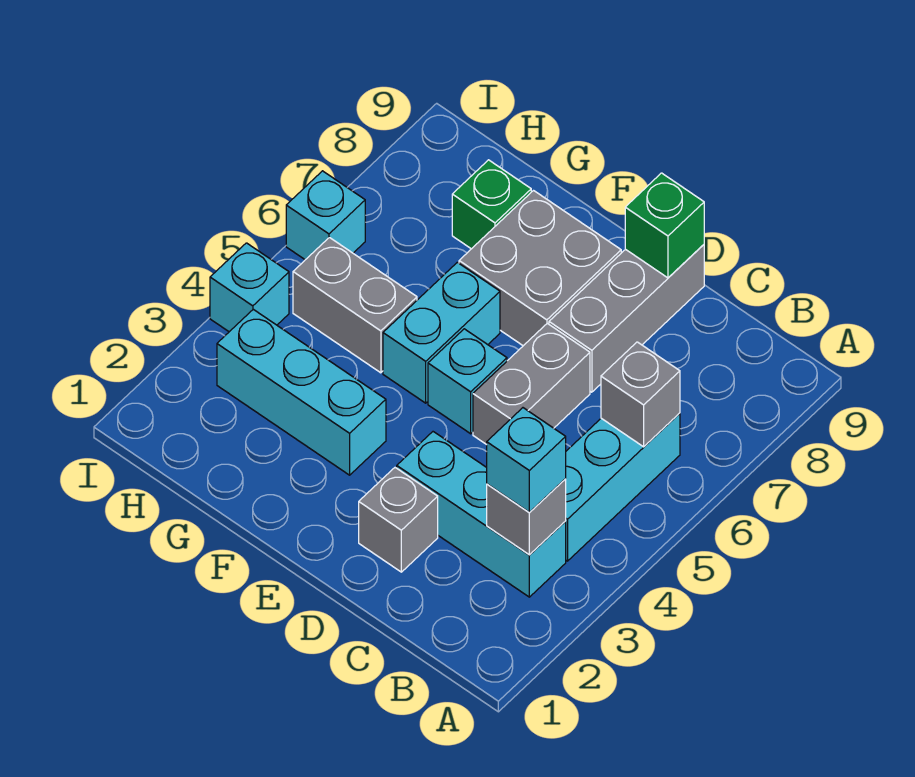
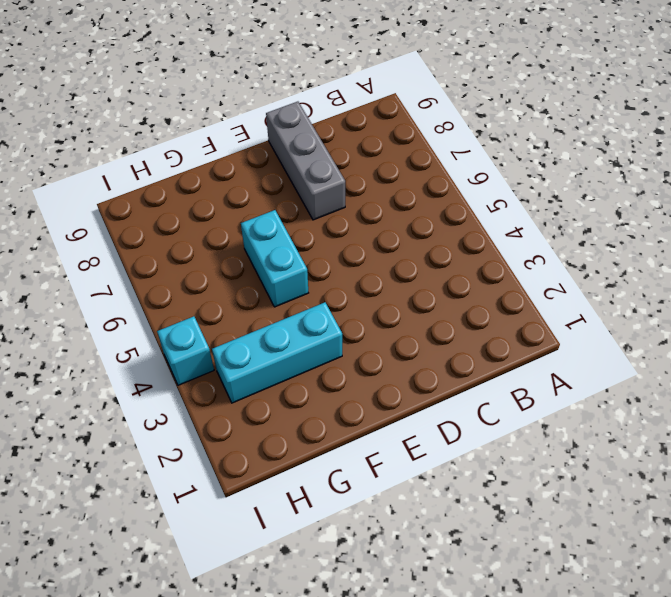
none -> cyan brick B3:D3 level 1
none -> cyan brick B4:B6 level 1
none -> grey brick D2 level 1

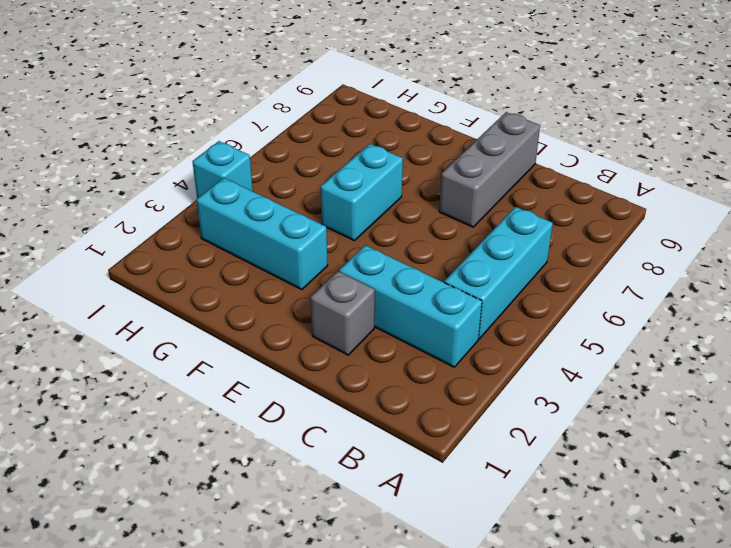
none -> grey brick D5:D6 level 1
none -> cyan brick E5 level 1
none -> grey brick E7:F8 level 1

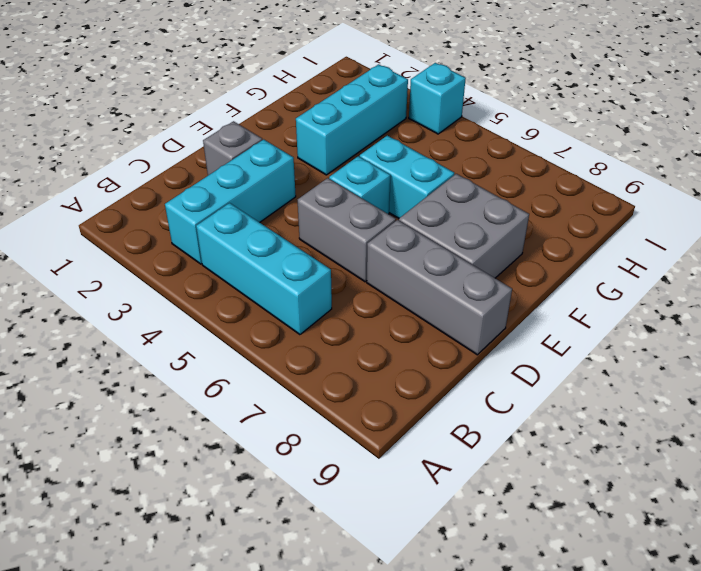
none -> grey brick G5:H5 level 1
none -> green brick G8 level 1
none -> cyan brick I6 level 1

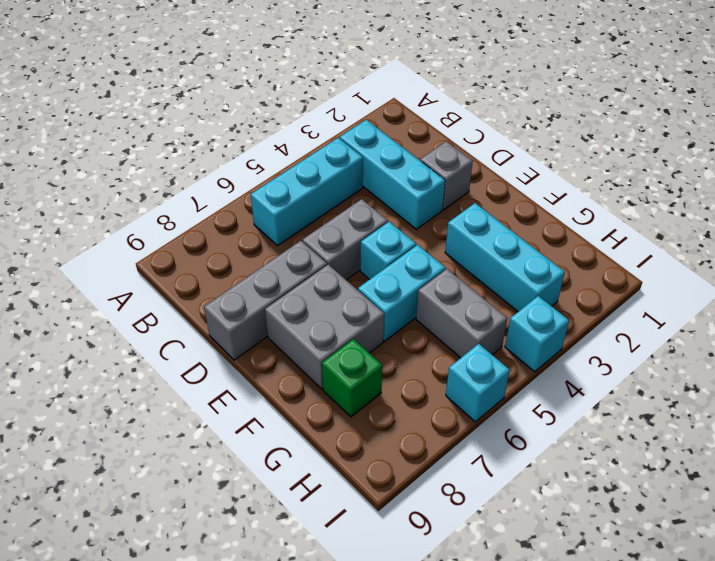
none -> grey brick B3 level 2
none -> grey brick B6 level 2
none -> green brick D9 level 2

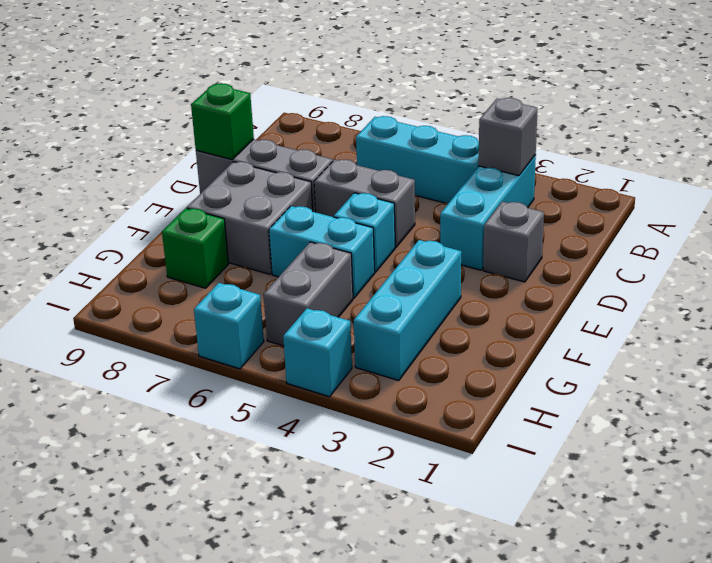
none -> grey brick B6 level 2
none -> cyan brick B3 level 3

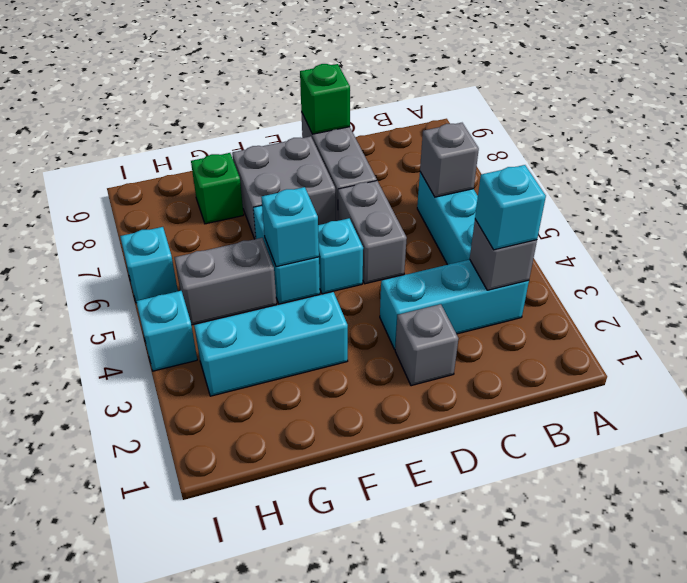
cyan brick F5 level 2 -> none

